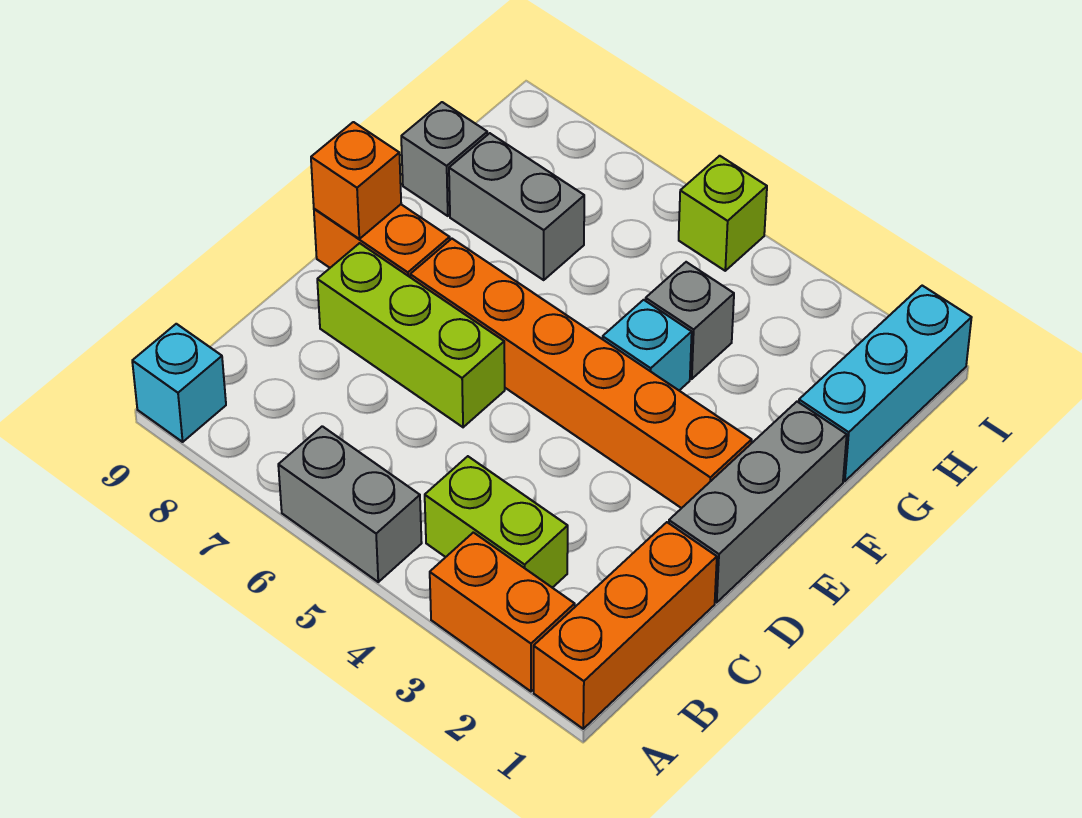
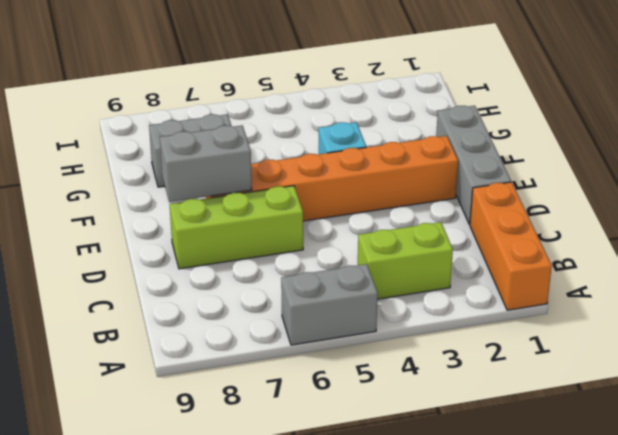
grey brick E7:E8 level 2 -> none
none -> orange brick A2:A3 level 1
none -> cyan brick A9 level 1
none -> orange brick E8:E9 level 1

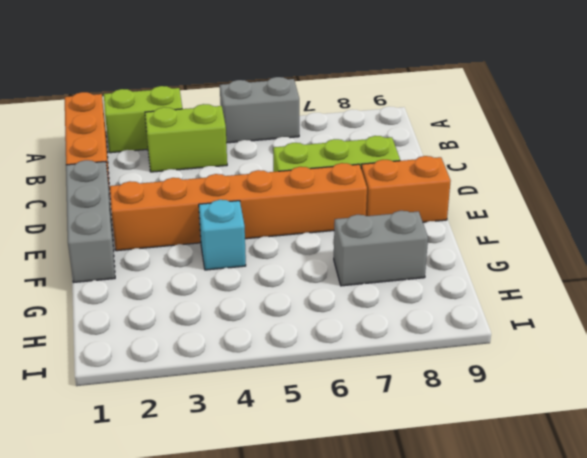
lime brick A2:A3 level 1 -> orange brick A2:A3 level 1
none -> cyan brick A9 level 1
none -> cyan brick G1:I1 level 1
none -> grey brick G4 level 1

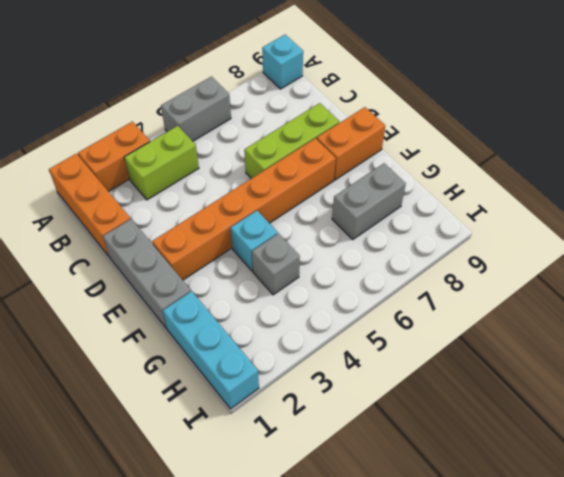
none -> grey brick G9 level 1
none -> lime brick I5 level 1
none -> orange brick E9 level 2

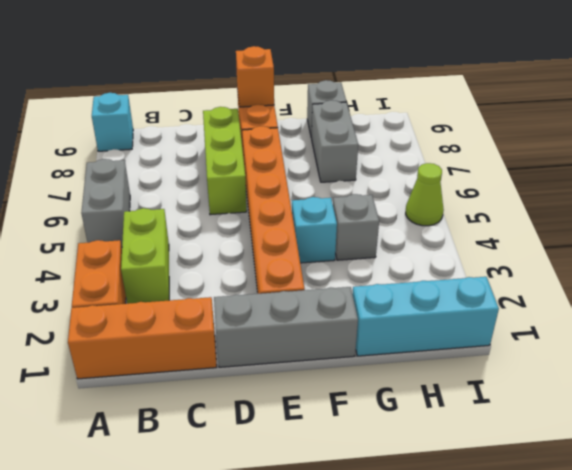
lime cone I5 level 1 -> lime brick I5 level 1

